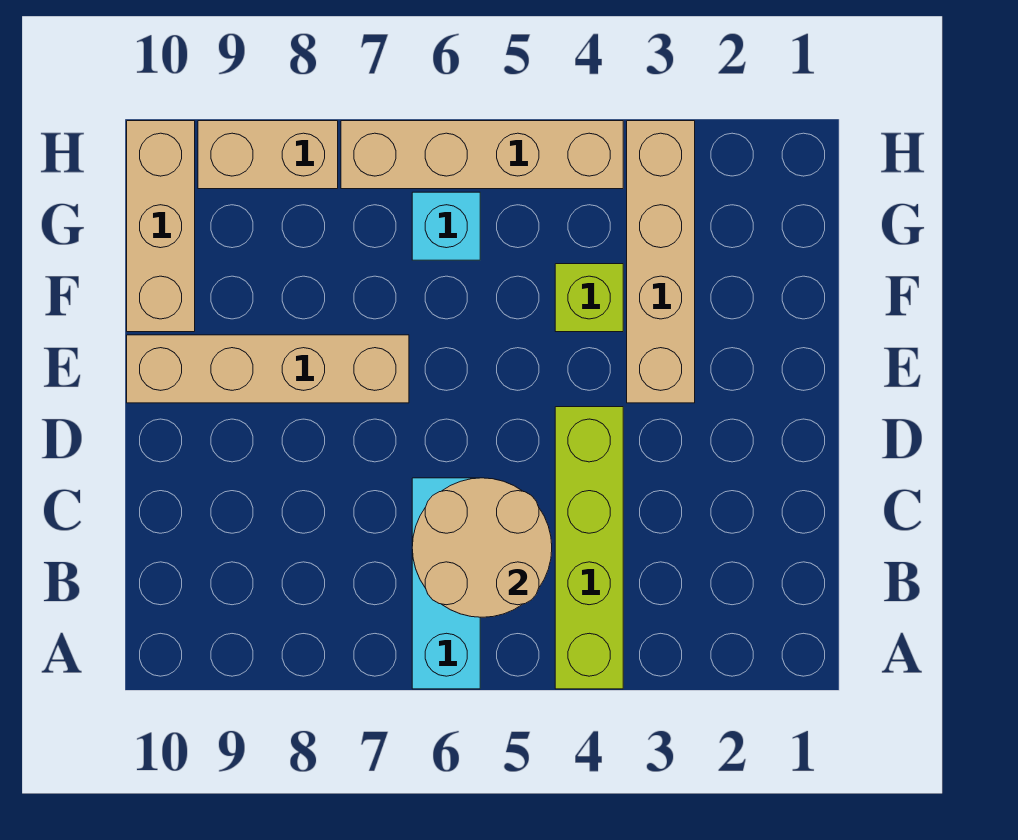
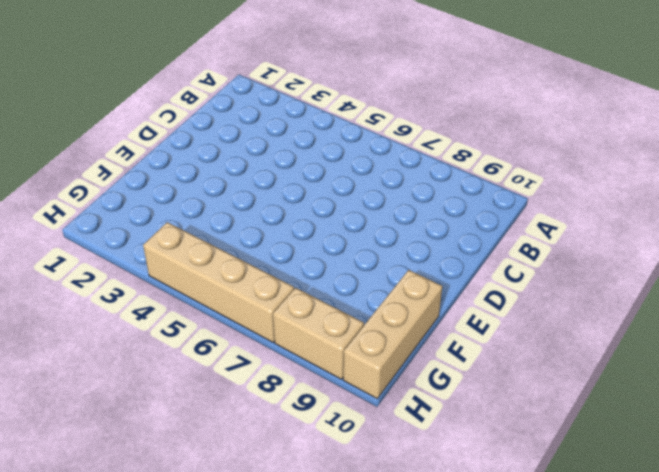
none -> lime brick A4:D4 level 1
none -> cyan brick A6:C6 level 1

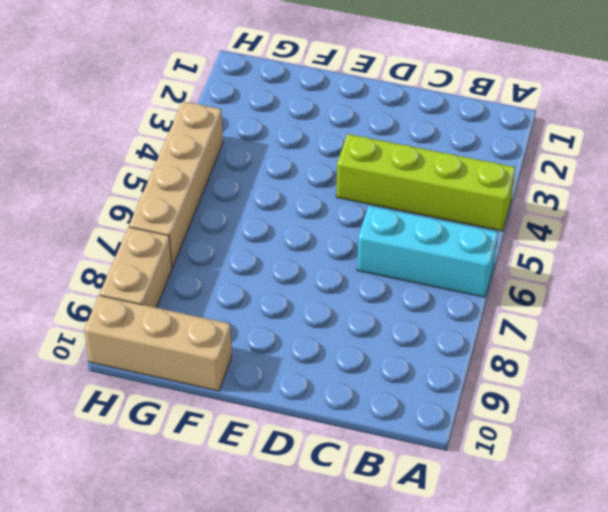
none -> tan brick E3:H3 level 1
none -> tan brick E7:E10 level 1

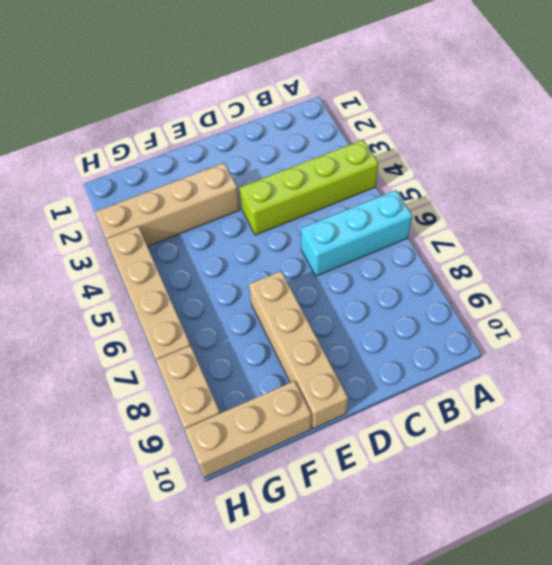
none -> lime brick F4 level 1
none -> cyan brick G6 level 1

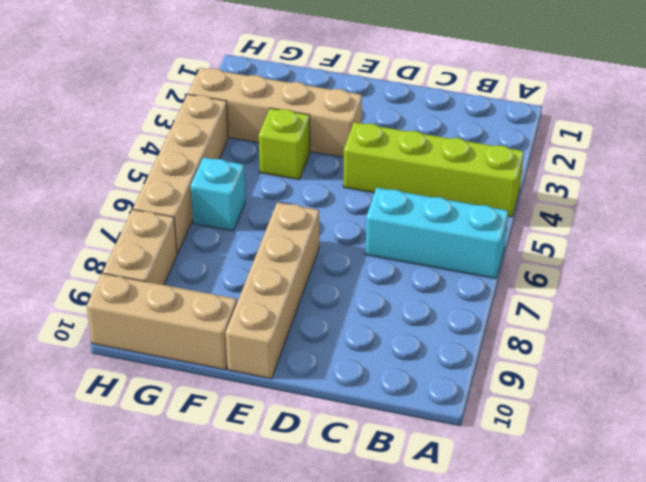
none -> tan round brick B5:C6 level 2

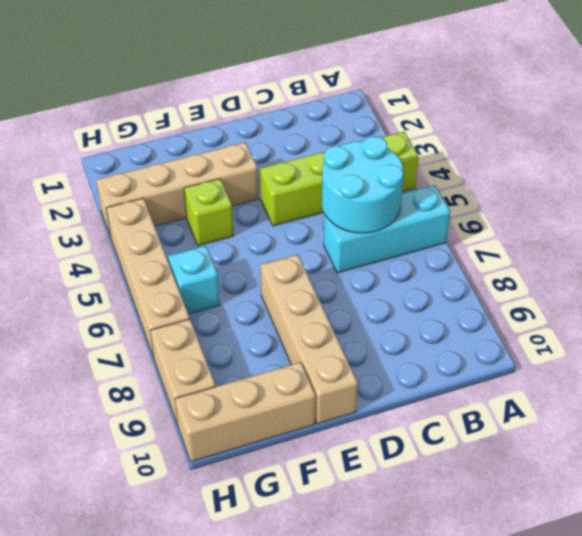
cyan round brick B5:C6 level 2 -> tan round brick B5:C6 level 2

